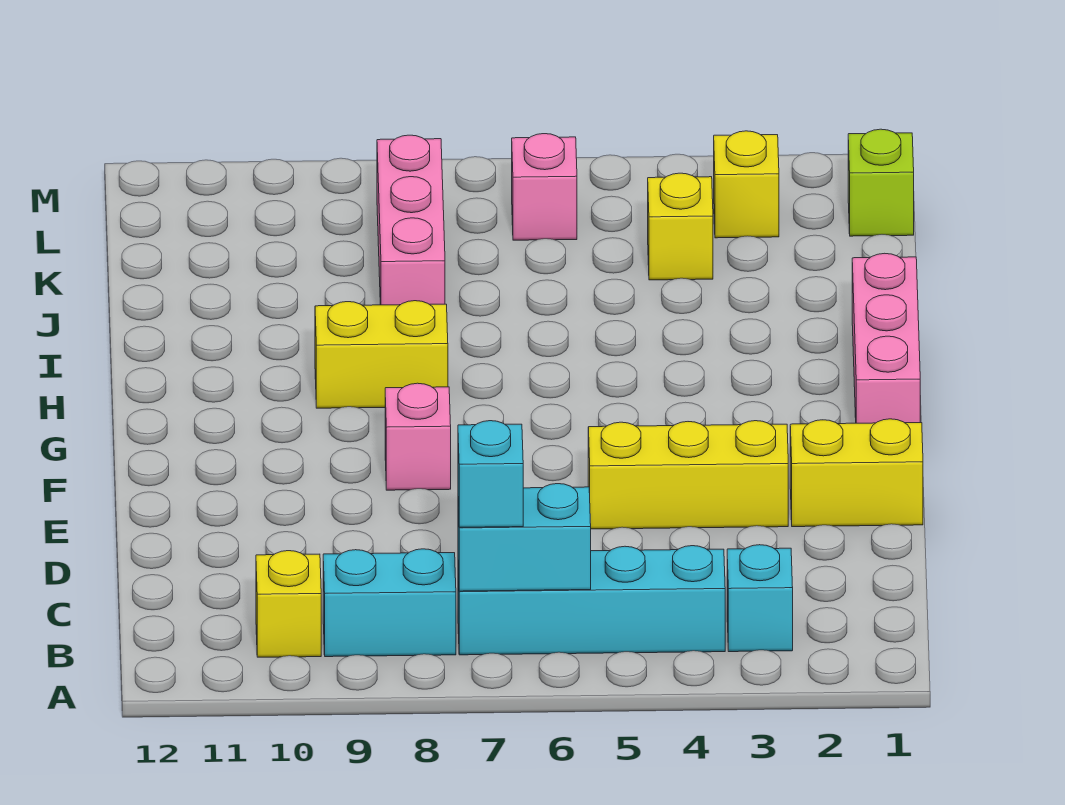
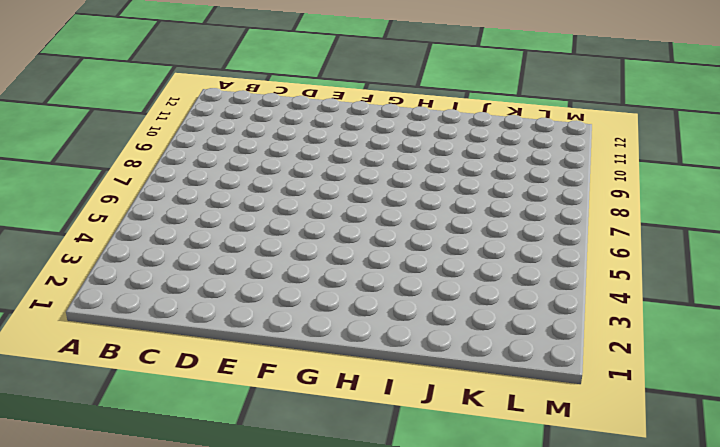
none -> cyan brick B3 level 1
none -> cyan brick B4:B7 level 1
none -> cyan brick B8:B9 level 1

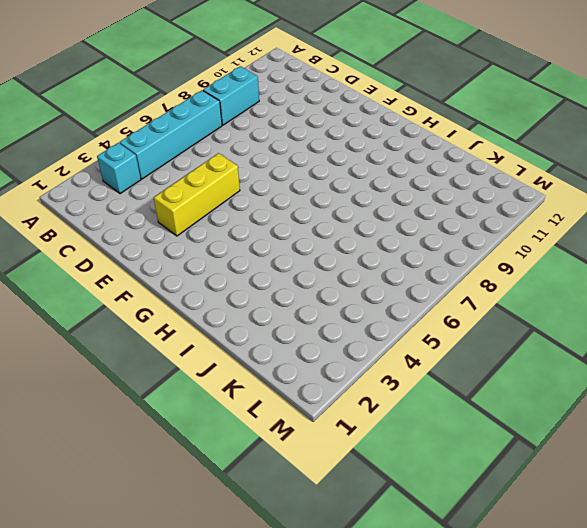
none -> yellow brick B10 level 1
none -> yellow brick E1:E2 level 1
none -> pink brick F8 level 1

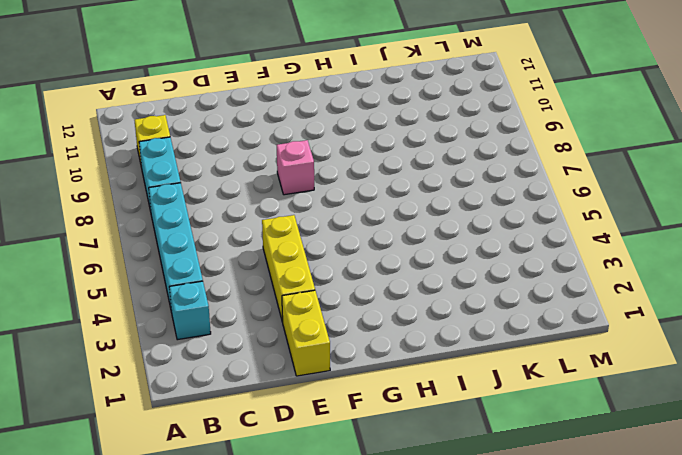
none -> pink brick G1:I1 level 1
none -> yellow brick H8:H9 level 1
none -> pink brick J8:L8 level 1

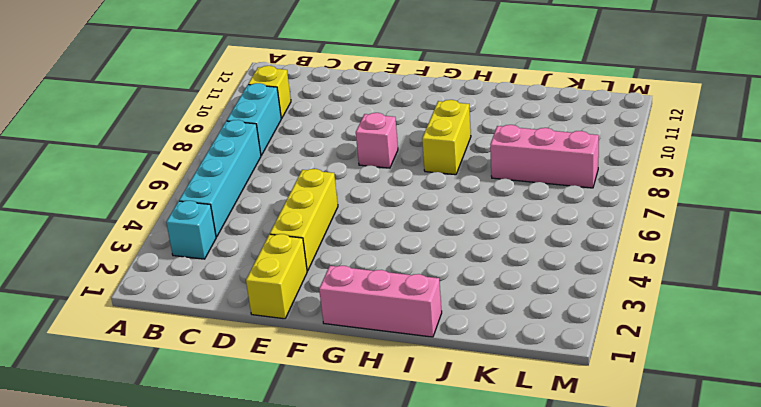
none -> yellow brick K4 level 1
none -> lime brick L1 level 1
none -> yellow brick L3 level 1

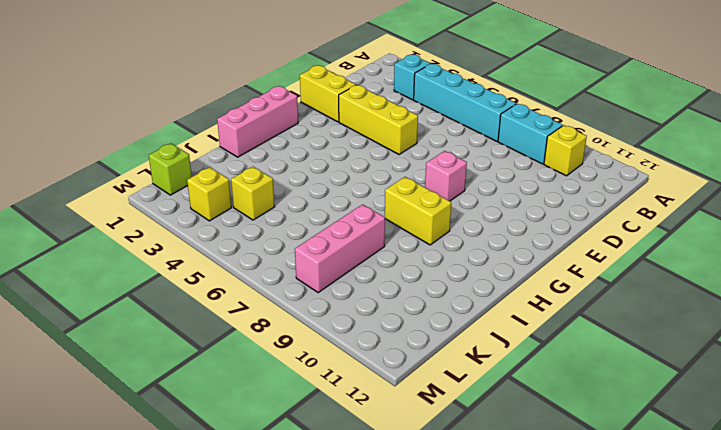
none -> pink brick L6 level 1
none -> cyan brick B6:B7 level 2
none -> cyan brick B7 level 3

